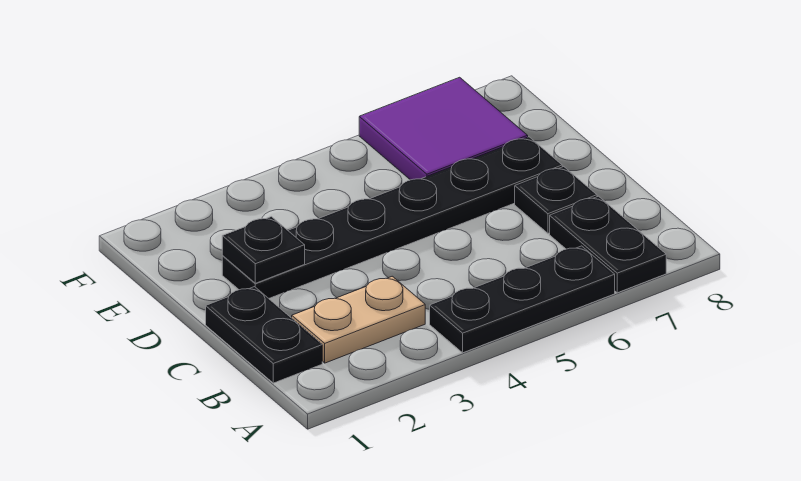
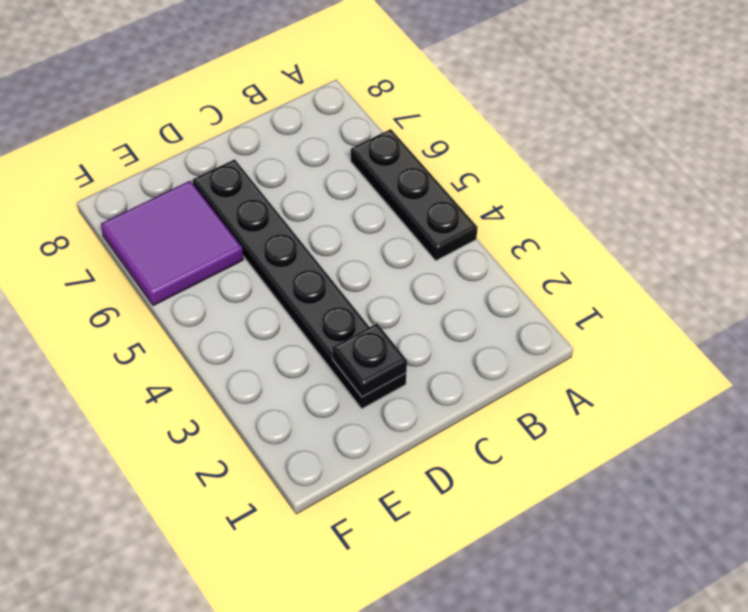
none -> black plate A7:B7 level 1
none -> black plate B1:C1 level 1

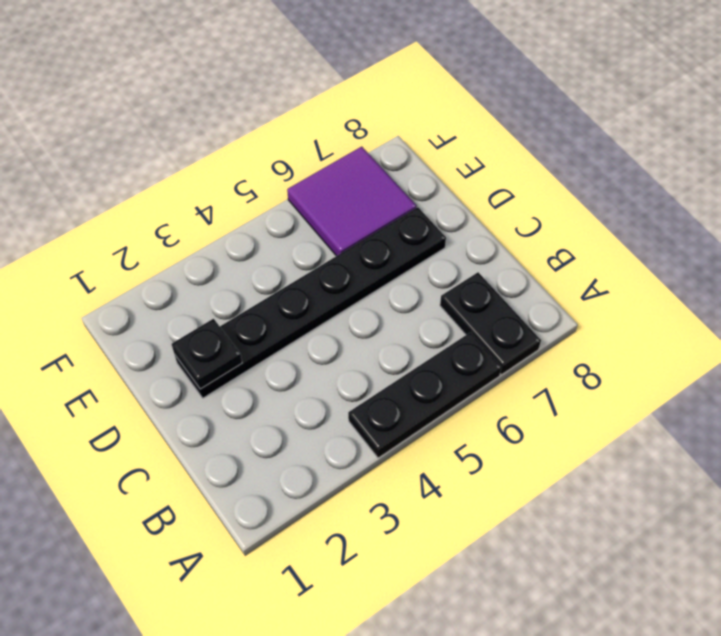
none -> black plate B1:C1 level 1
none -> tan plate B2:B3 level 1

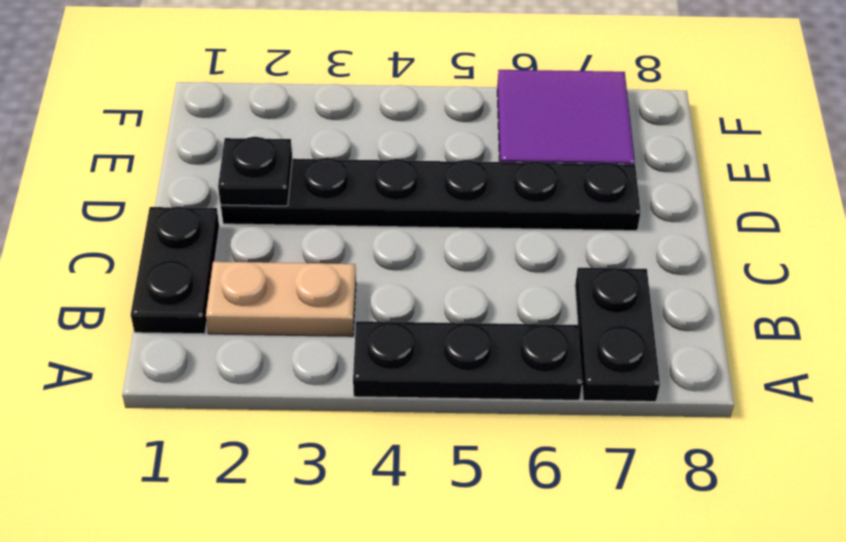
none -> black plate C7 level 1

